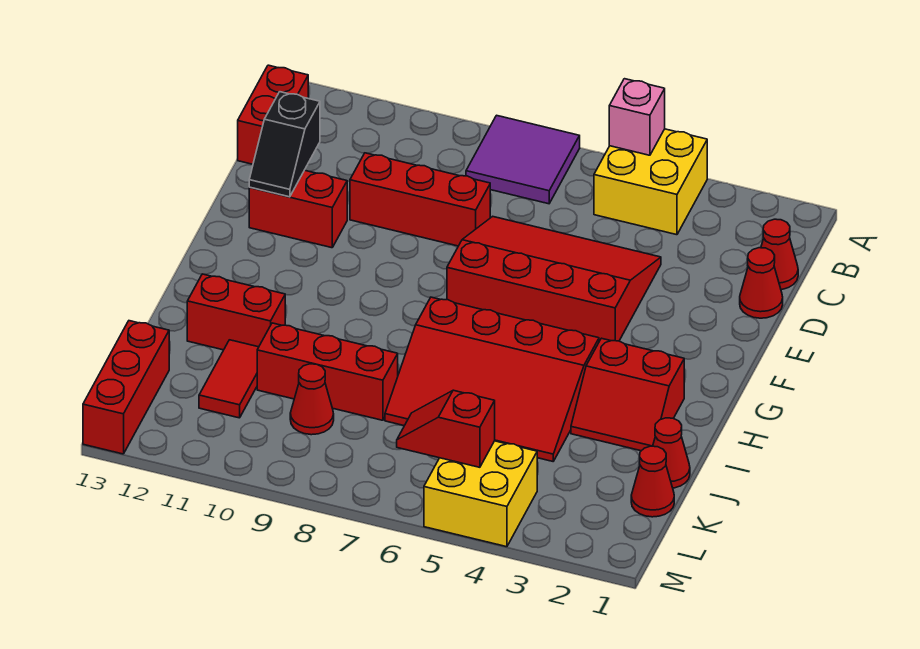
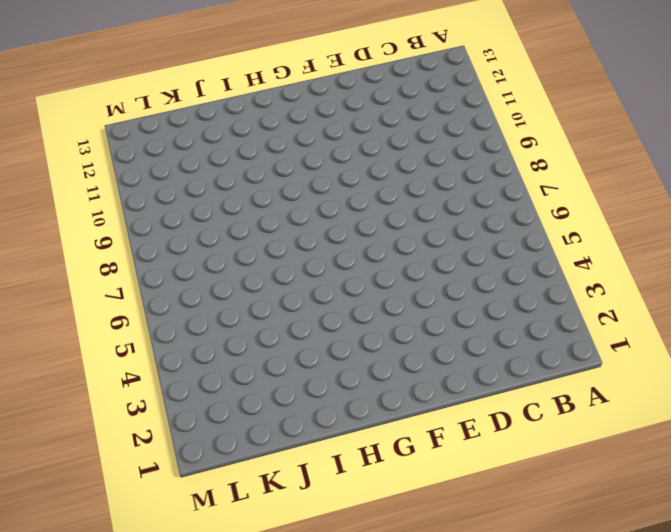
none -> yellow brick A4:B5 level 1
none -> purple tile A7:B8 level 1
none -> red brick B13:C13 level 1

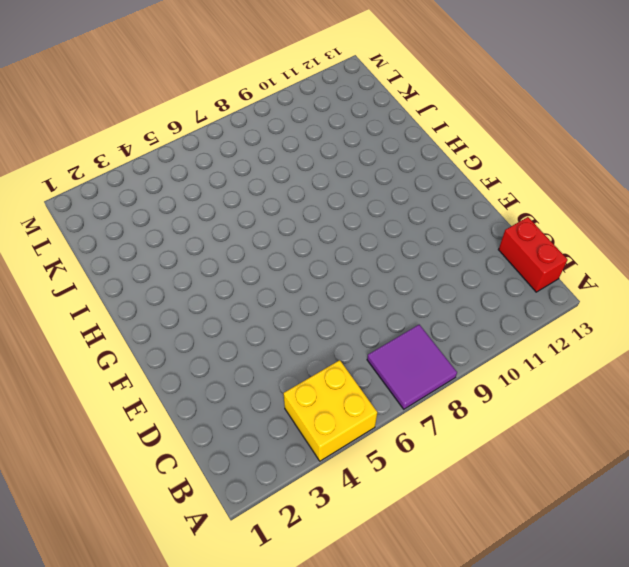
none -> red cone C1 level 1
none -> red cone D1 level 1
none -> red slope D4:F7 level 1 top F

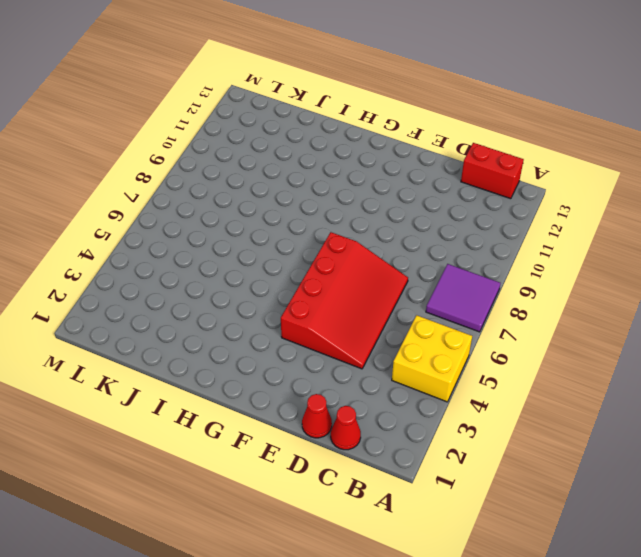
none -> red brick D8:D10 level 1
none -> red brick E11:E12 level 1
none -> red slope H2:I3 level 1 top H

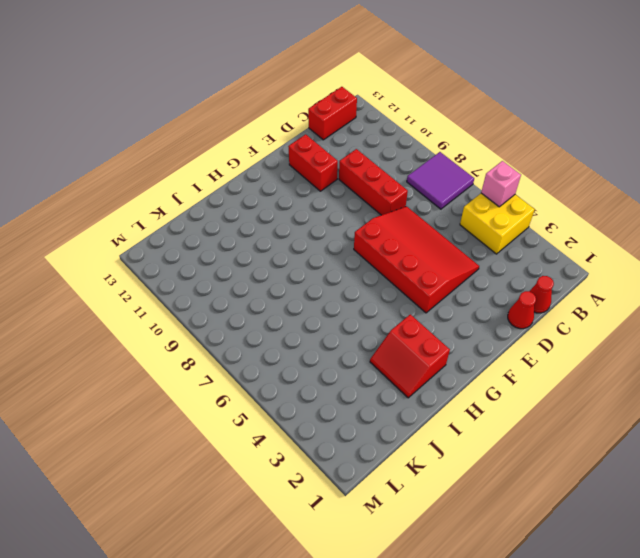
none -> red slope H4:J7 level 1 top H
none -> red brick I11:I12 level 1
none -> red cone J1 level 1

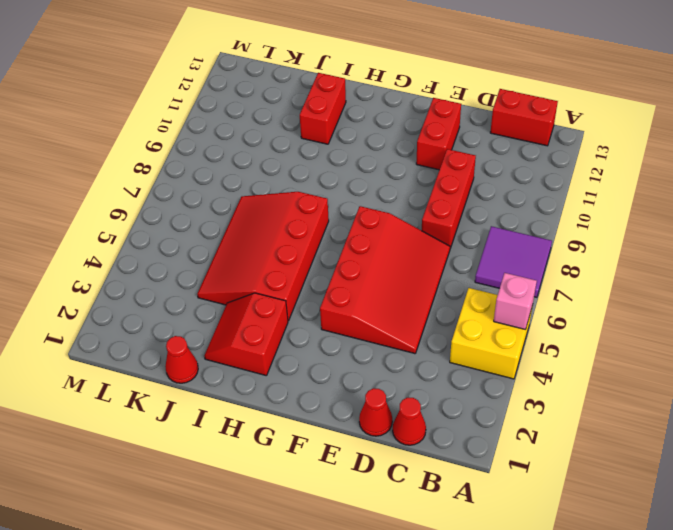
none -> red brick J8:J10 level 1
none -> red tile J11:K11 level 1
none -> red cone K1 level 1

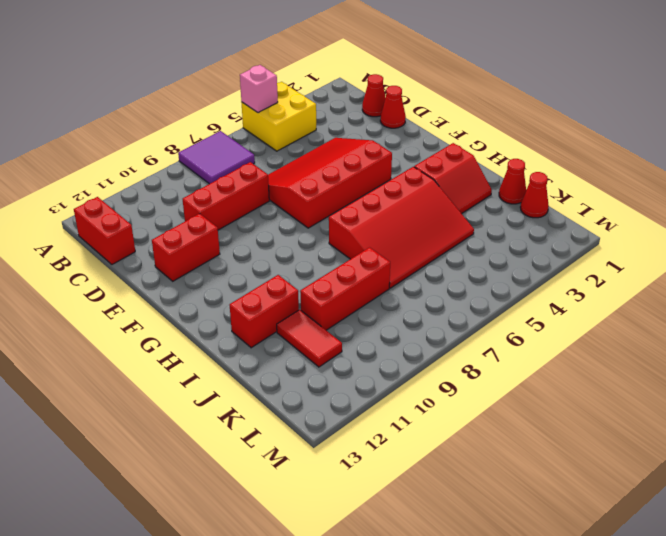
none -> red cone K9 level 1
none -> red brick K13:M13 level 1
none -> yellow brick L4:M5 level 1

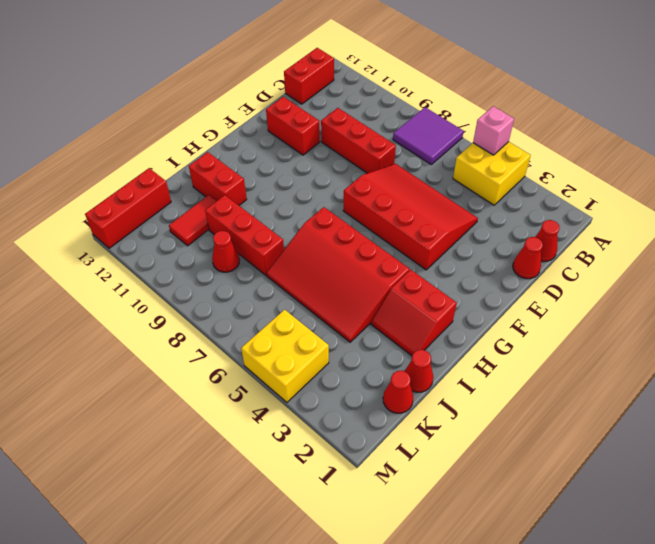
none -> black slope D12:E12 level 2 top D
none -> red slope L5:L6 level 2 top 5

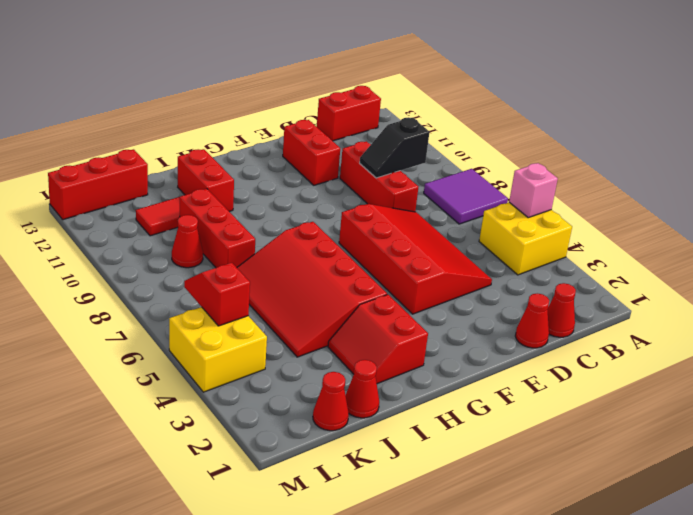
black slope C9:D9 level 2 top C -> black slope D12:E12 level 2 top D

